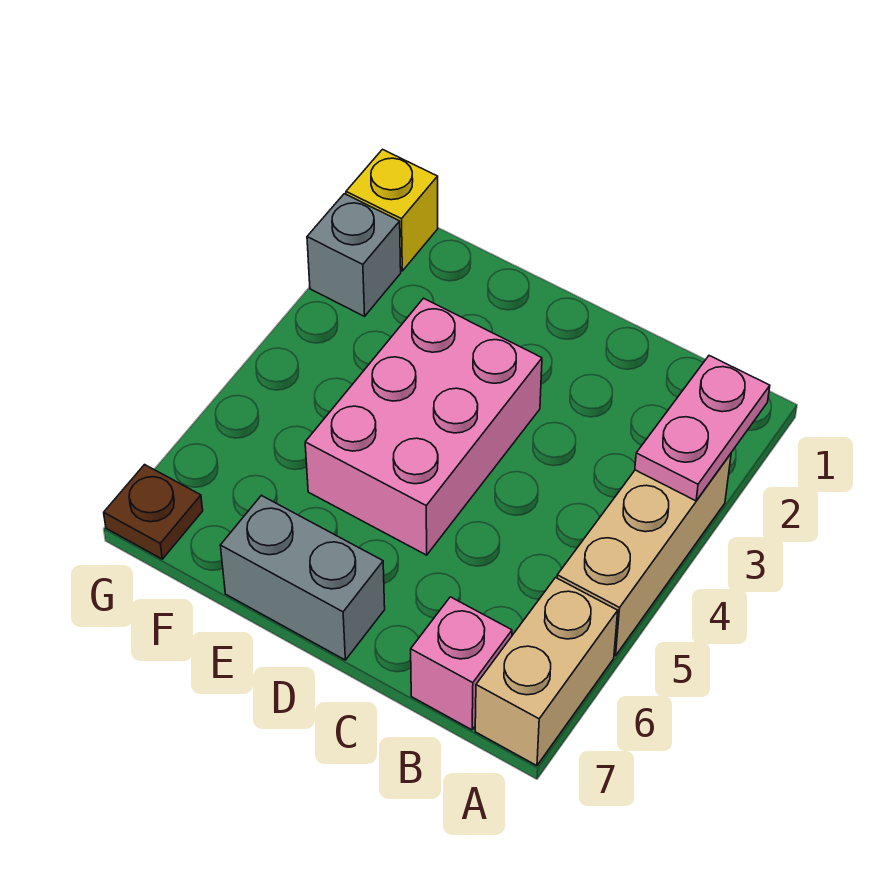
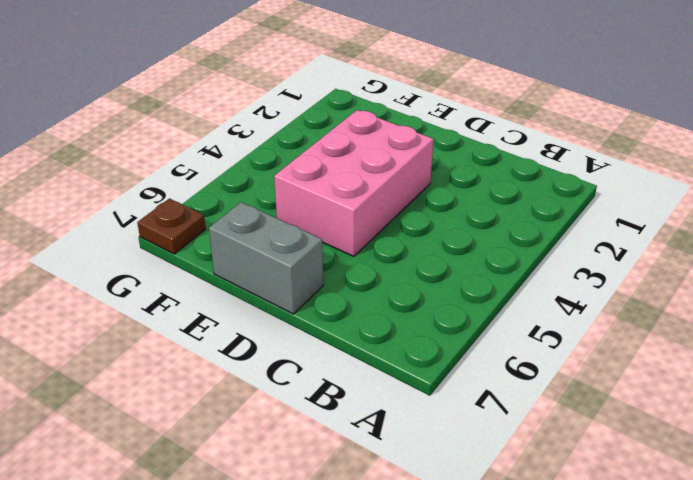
none -> tan brick A3:A5 level 1
none -> tan brick A6:A7 level 1

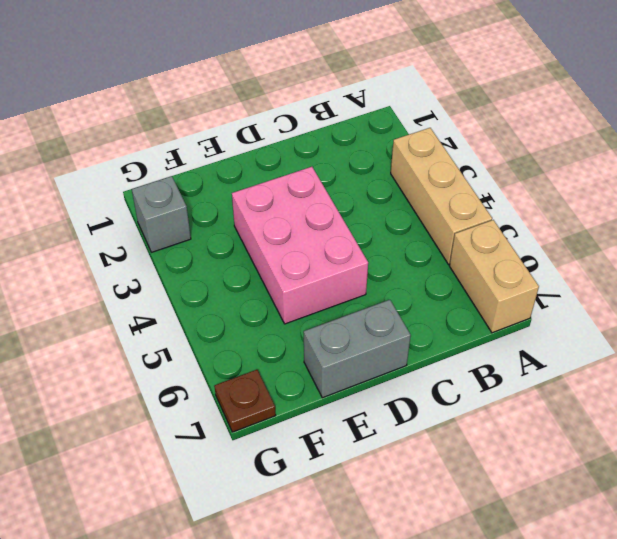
none -> pink brick B7 level 1
none -> yellow brick G1 level 1

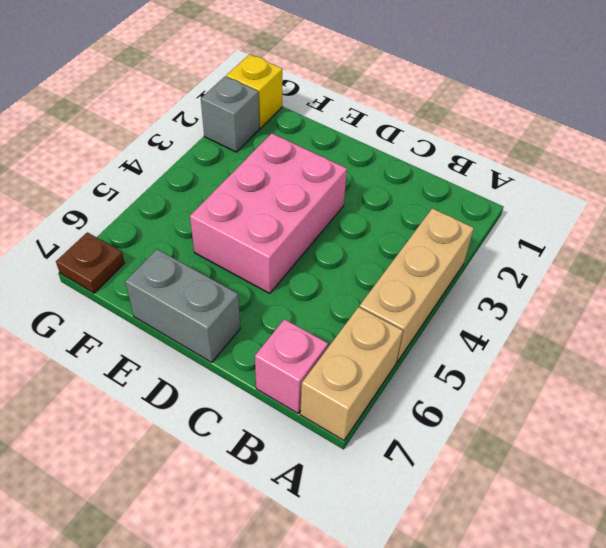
none -> pink plate A2:A3 level 2

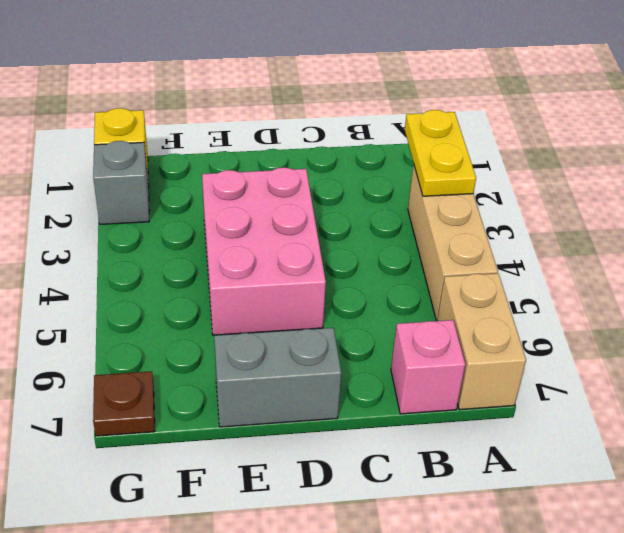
yellow plate A2:A3 level 2 -> pink plate A2:A3 level 2

